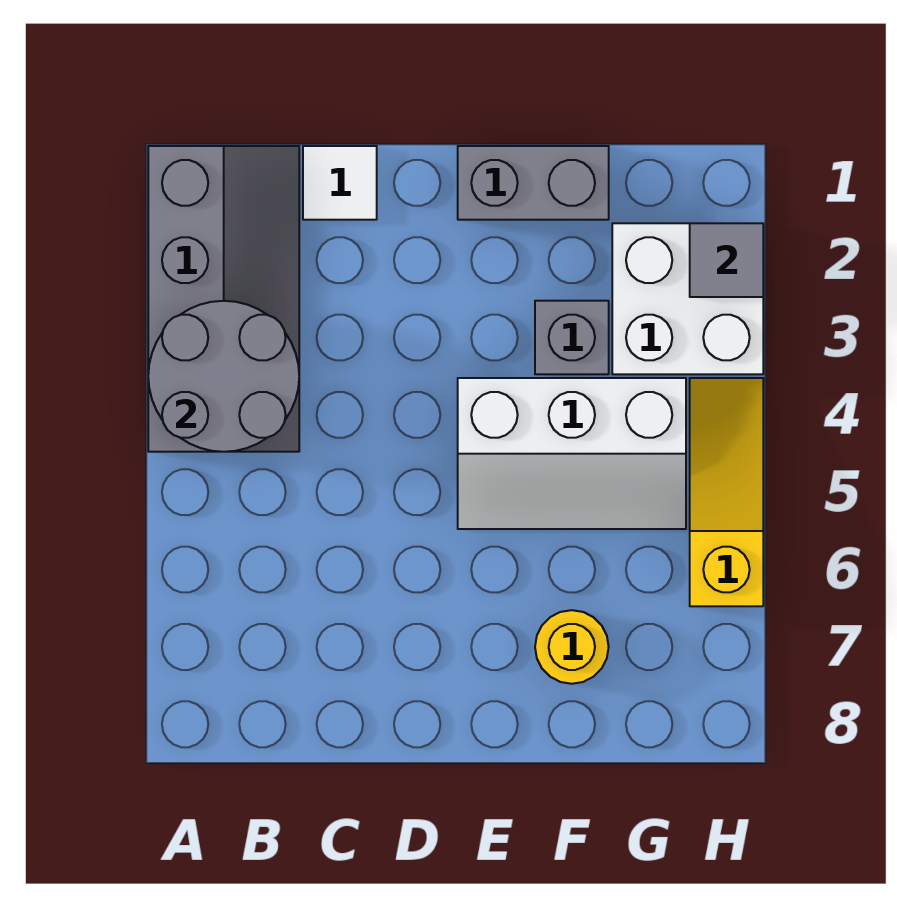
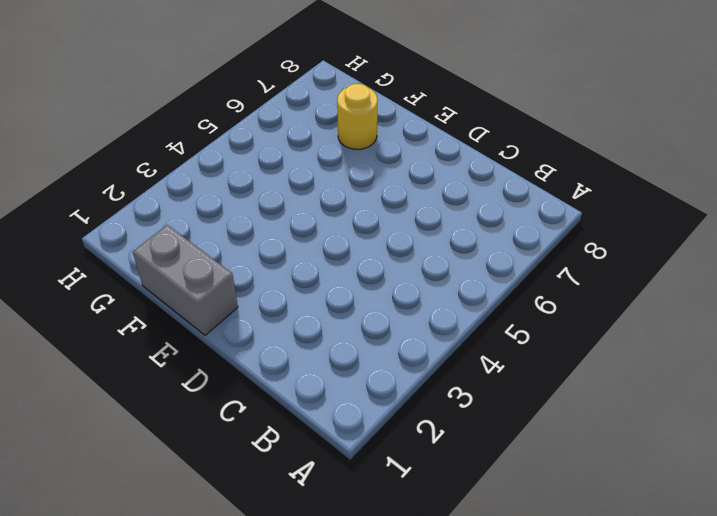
none -> grey slope A1:B4 level 1 top A
none -> white tile C1 level 1

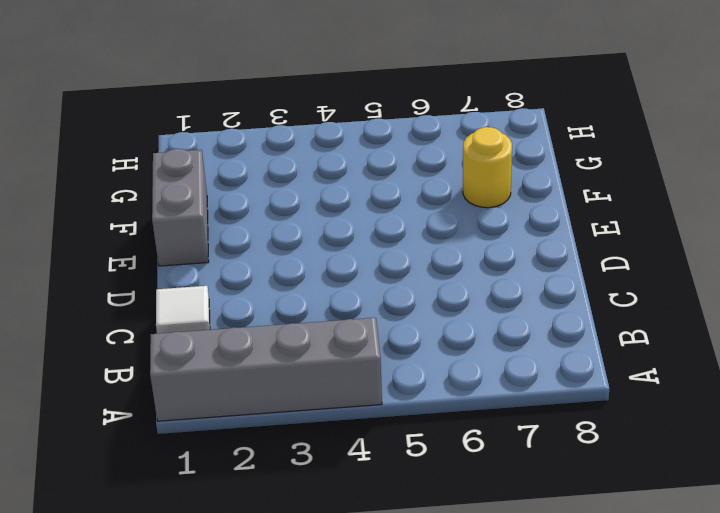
none -> white slope E4:G5 level 1 top 4
none -> grey brick F3 level 1

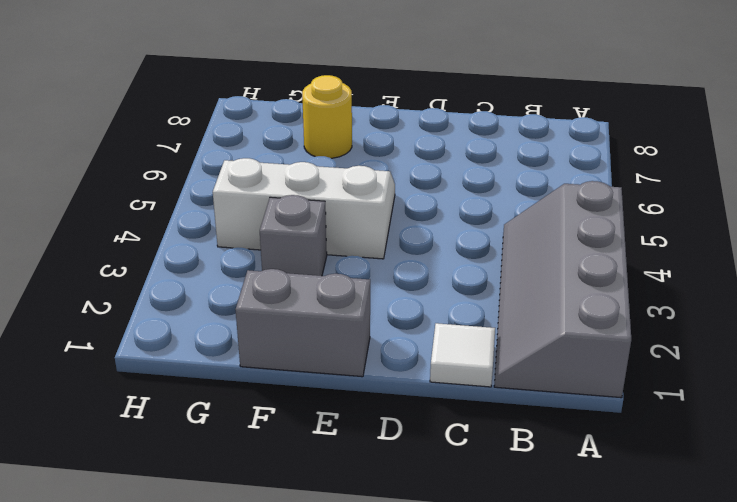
none -> white brick G2:H3 level 1
none -> yellow slope H4:H6 level 1 top 6

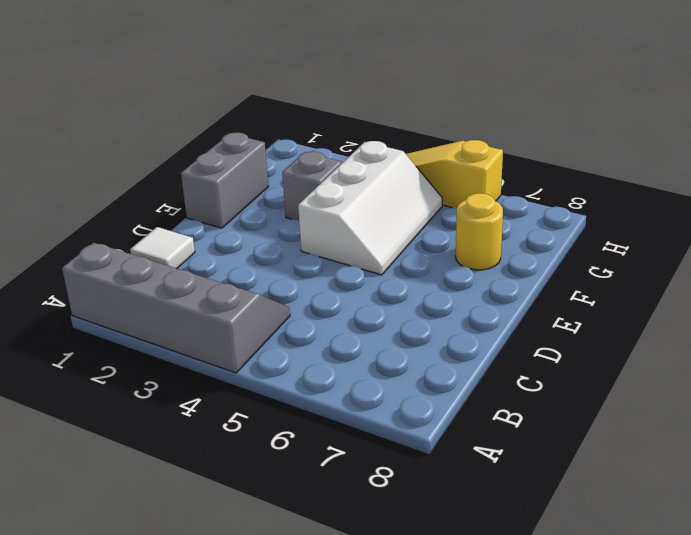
none -> white brick G2:H3 level 1
none -> grey round brick A3:B4 level 2

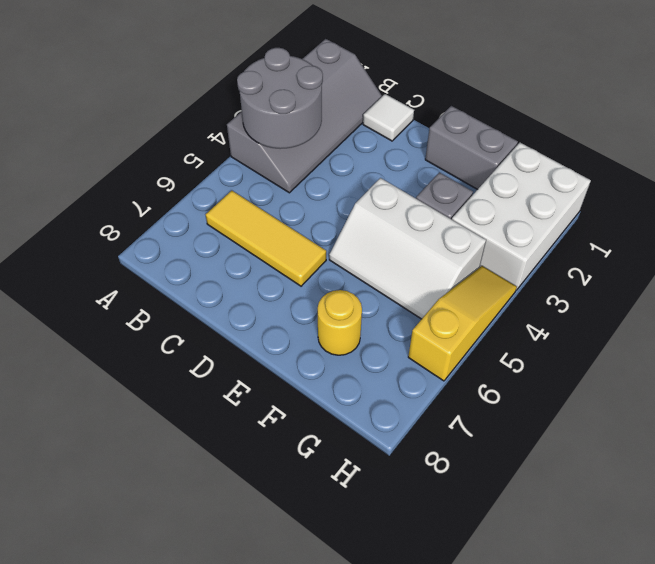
yellow tile B6:D6 level 1 -> none
white brick G1:H3 level 1 -> white brick G2:H3 level 1
none -> grey tile H2 level 2

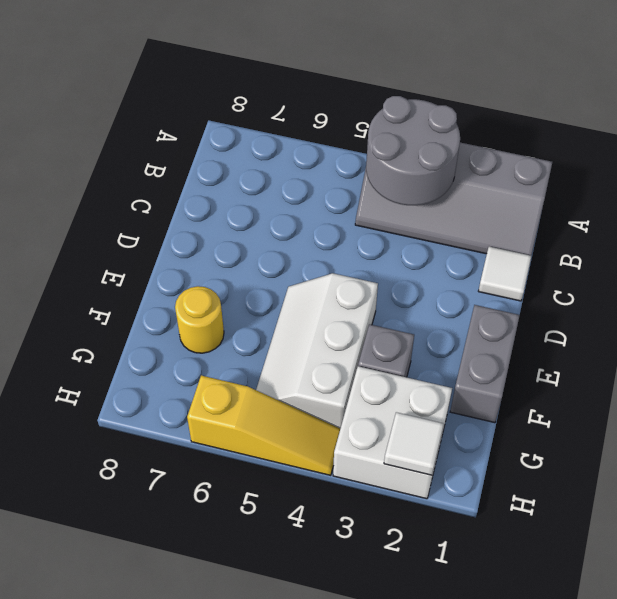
white tile H2 level 2 -> grey tile H2 level 2

